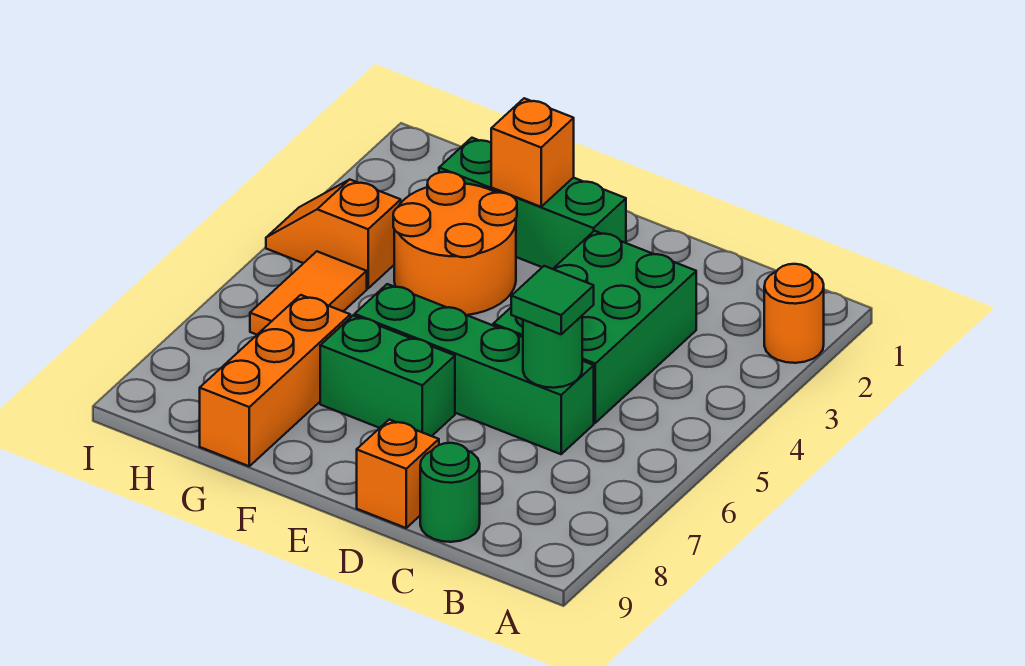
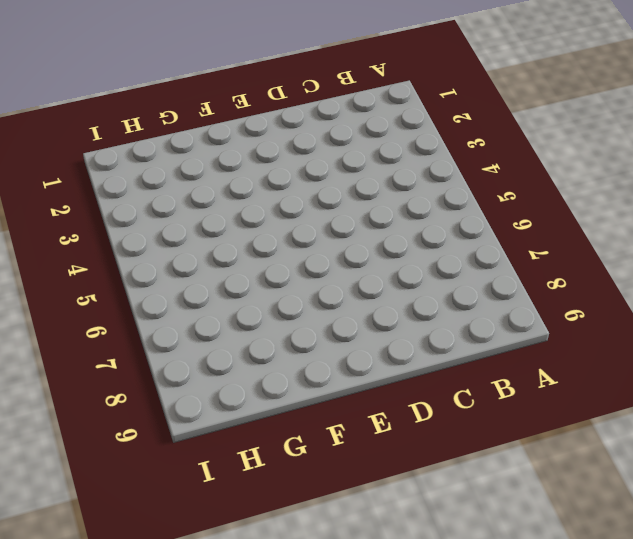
none -> orange round brick A2 level 1
none -> green brick C3:D5 level 1
none -> green brick C6:F6 level 1

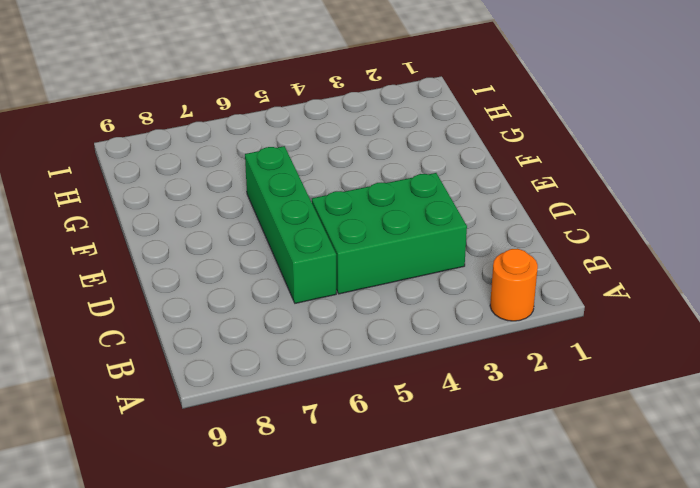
none -> green round brick C9 level 1
none -> orange brick D9 level 1
none -> green brick E2:G2 level 1

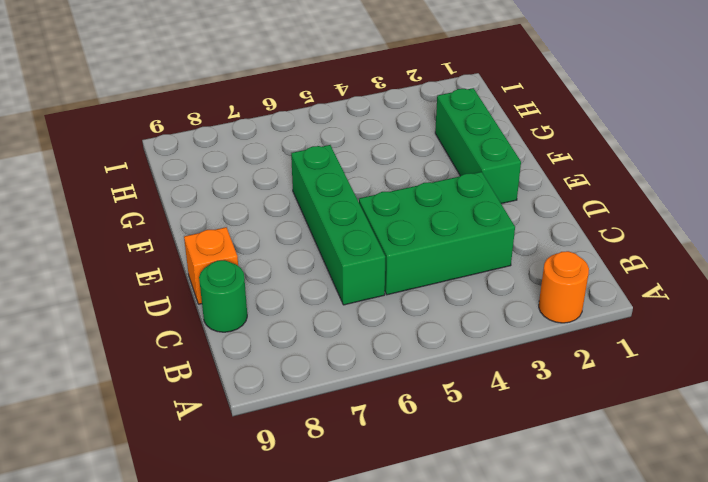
none -> green brick E7:F7 level 1
none -> orange round brick F3:G4 level 1
none -> orange brick G7:G9 level 1

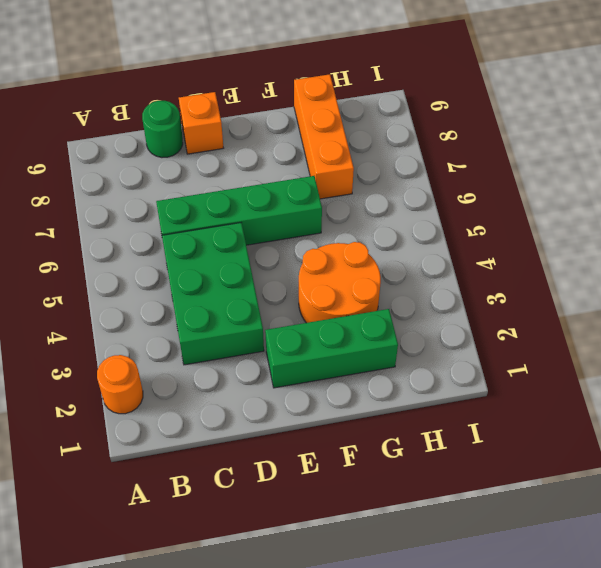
none -> green brick E7:F7 level 1
none -> orange slope H4:I4 level 1 top H
none -> orange tile H5:H6 level 1

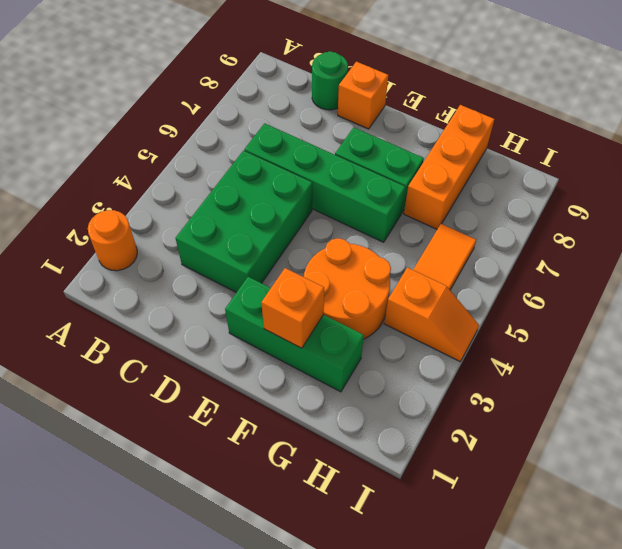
none -> green round brick C6 level 2
none -> green tile C6 level 3

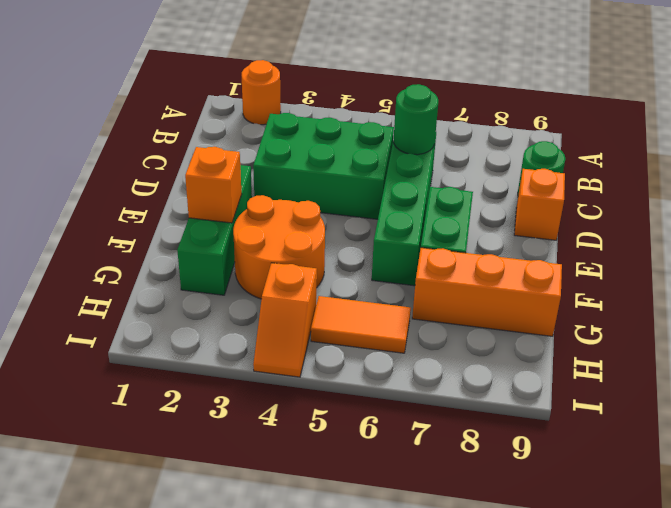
none -> green tile C6 level 3

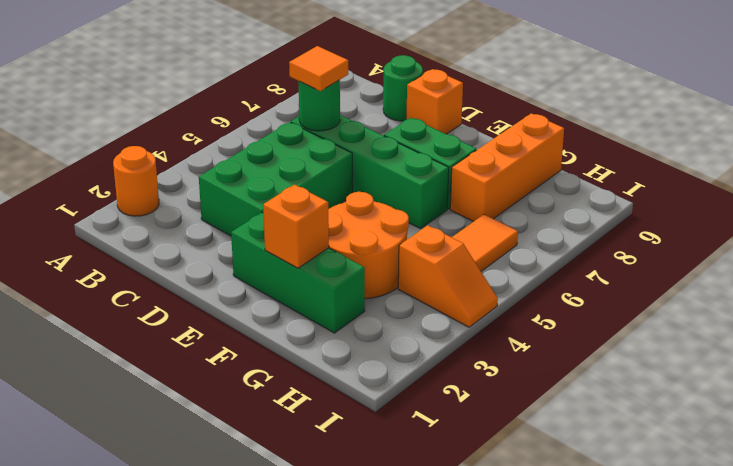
orange tile C6 level 3 -> green tile C6 level 3

